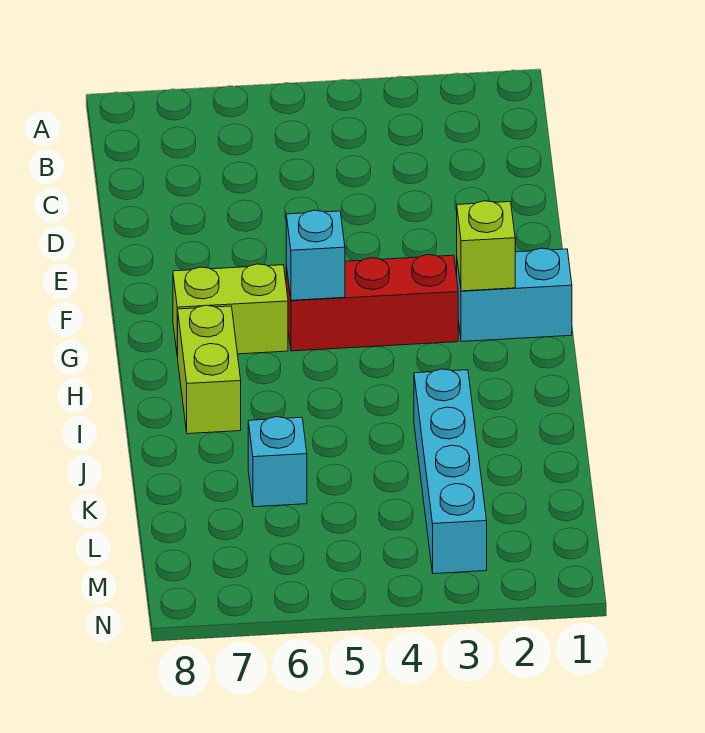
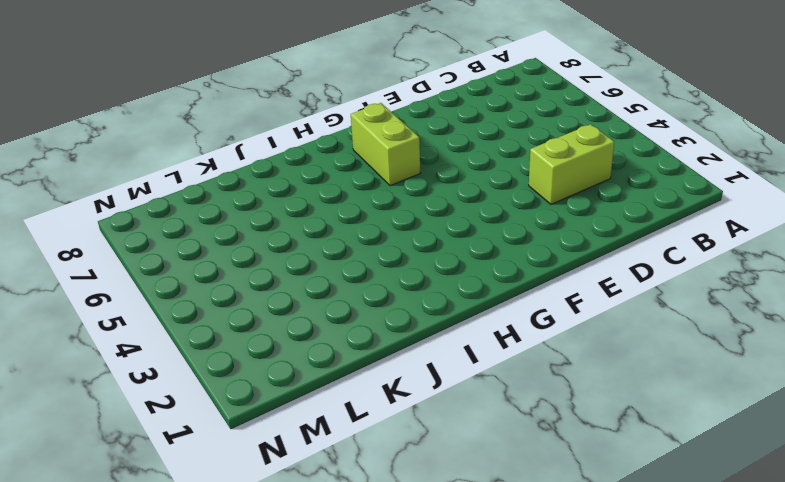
lime brick C3:D3 level 1 -> lime brick H7:I7 level 1
none -> cyan brick G1:G2 level 1
none -> red brick G3:G5 level 1

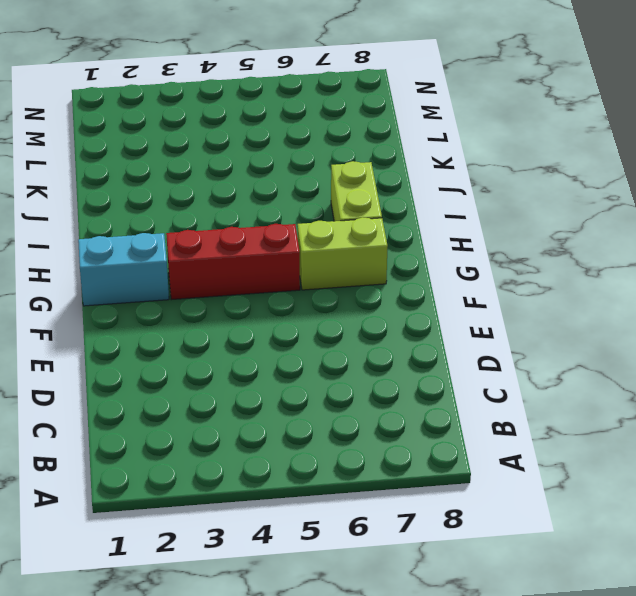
none -> cyan brick J3:M3 level 1
none -> cyan brick K6 level 1

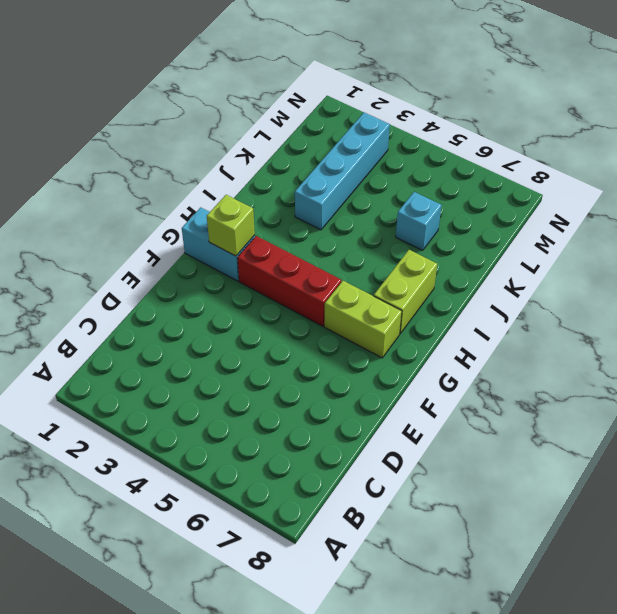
none -> cyan brick G5 level 2

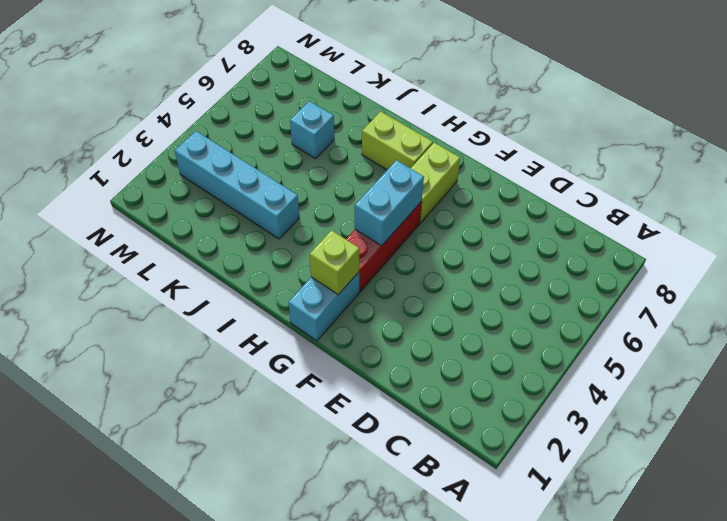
cyan brick G4:G5 level 2 -> cyan brick G5 level 2

